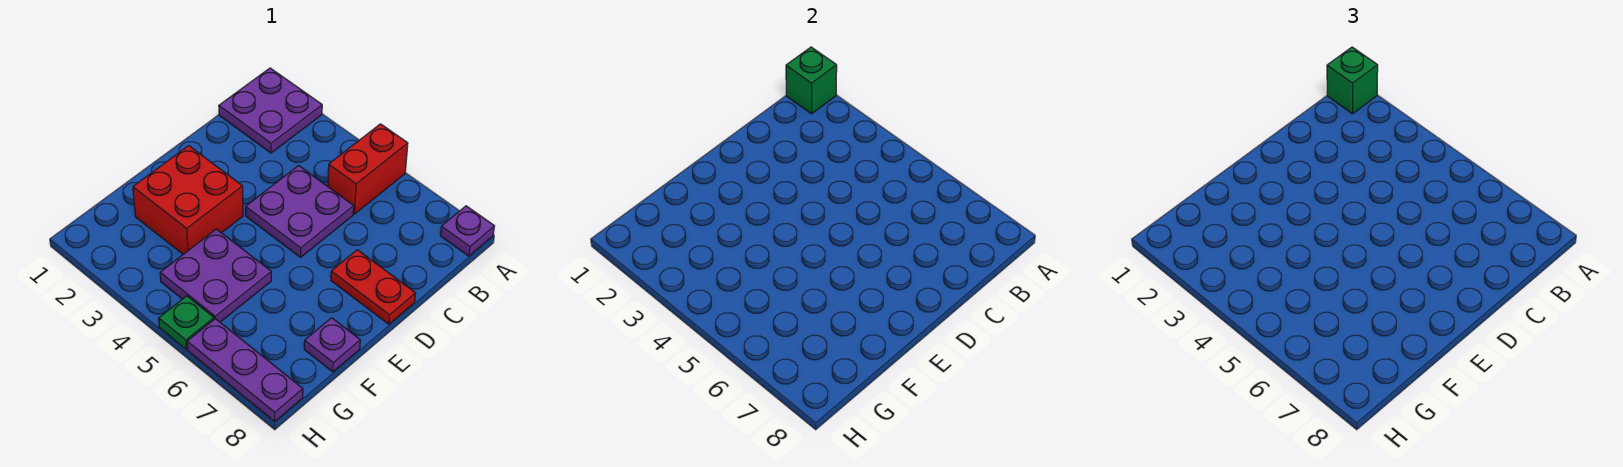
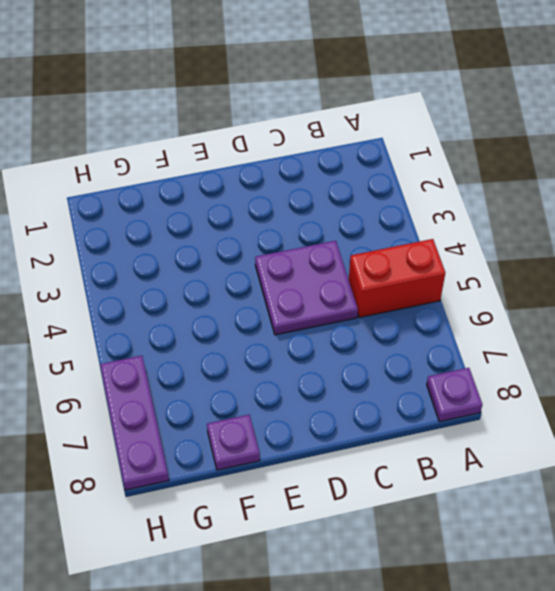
none -> purple plate A1:B2 level 1
none -> red plate D7:D8 level 1
none -> red brick E2:F3 level 1

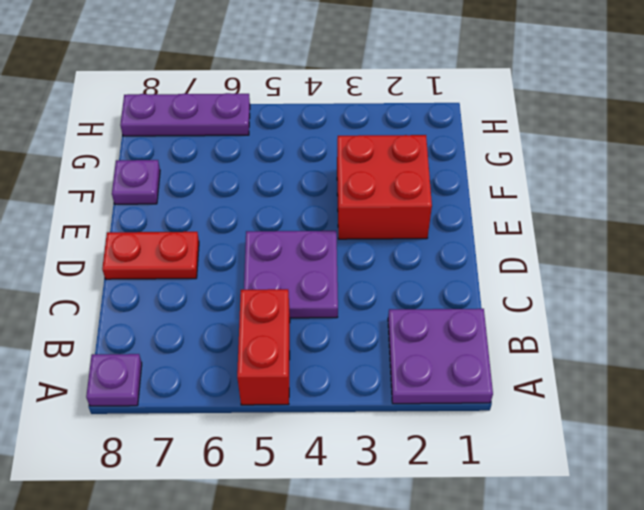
none -> purple plate F4:G5 level 1
none -> green plate H5 level 1
none -> green brick A1 level 2

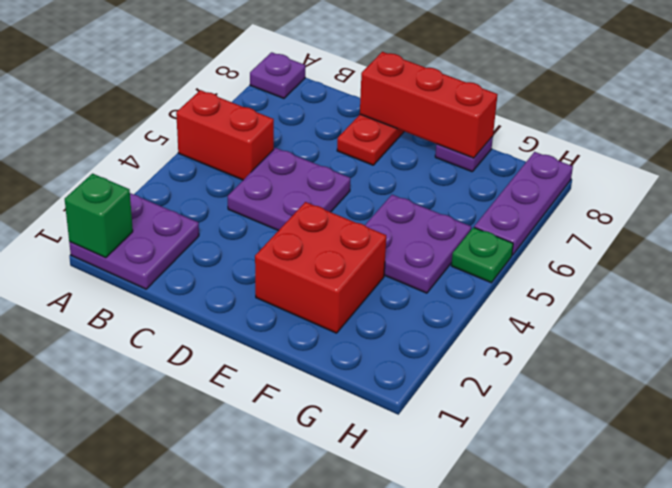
red brick D8:F8 level 2 -> none
none -> green brick A1 level 3

